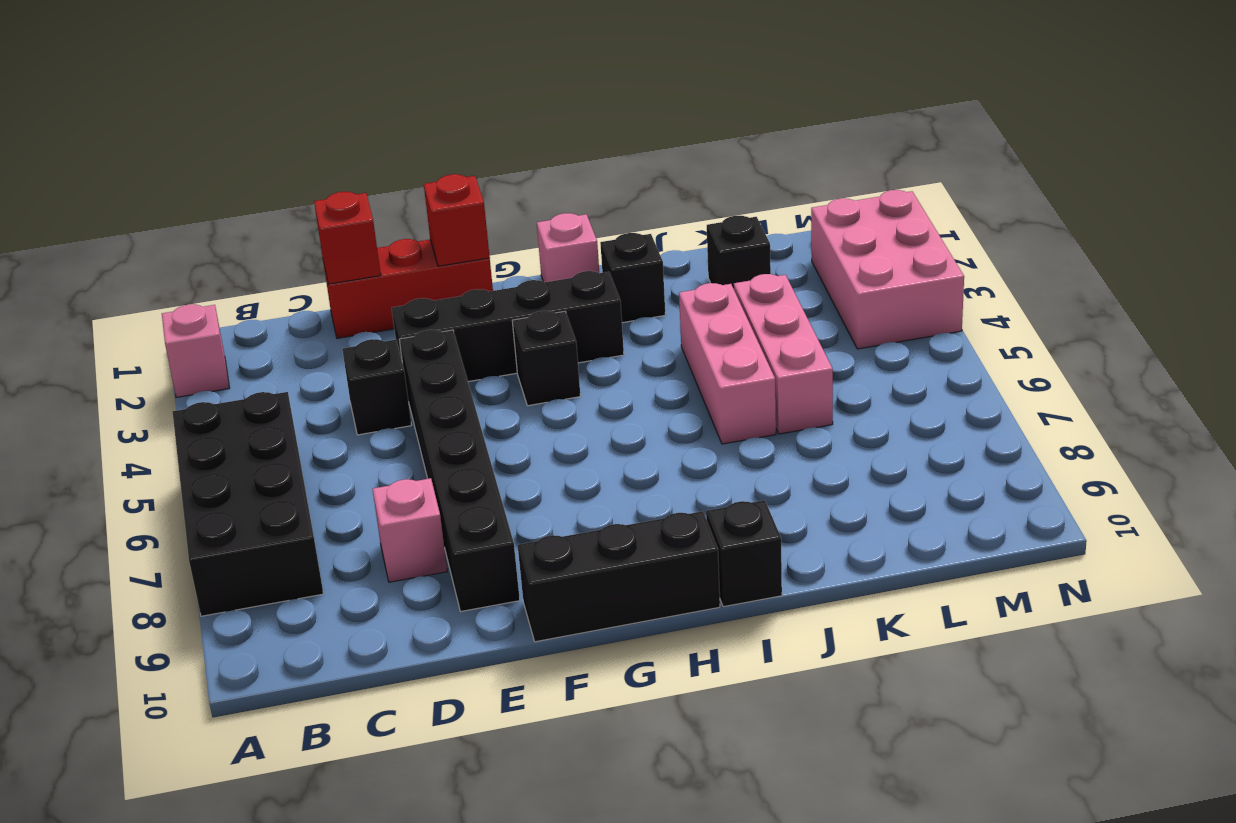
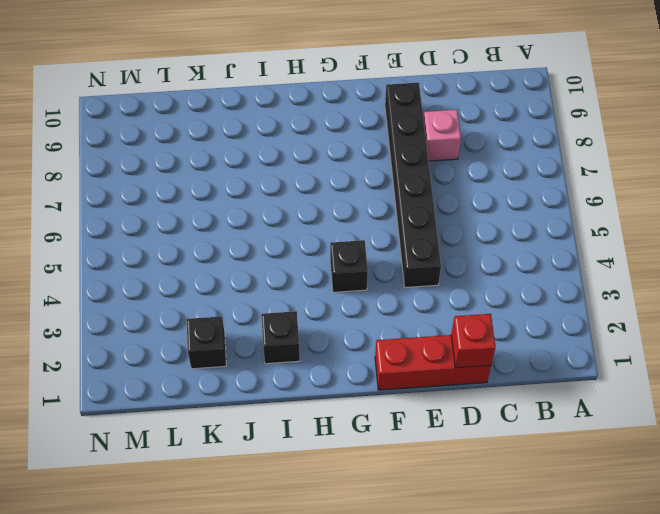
none -> pink brick A2 level 1
none -> black brick A5:B8 level 1
none -> black brick D4 level 1

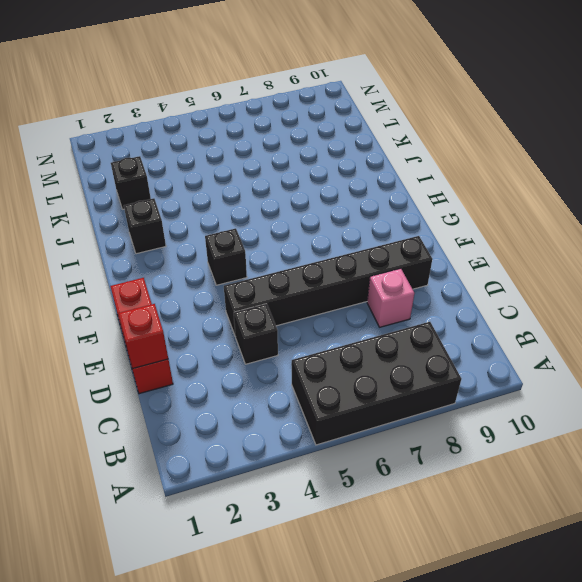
none -> pink brick A2 level 1
none -> black brick E3:H3 level 1
none -> black brick F10:H10 level 1

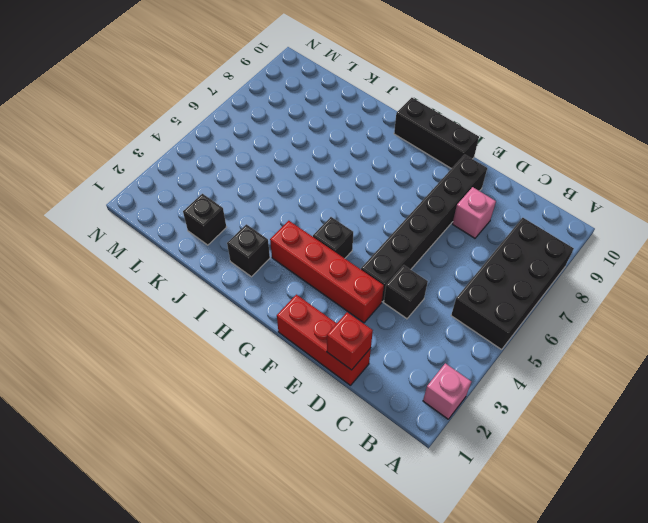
red brick E3:H3 level 1 -> black brick E3:H3 level 1
none -> pink brick H1 level 1
none -> black brick I10 level 1
none -> pink brick J4:J6 level 1

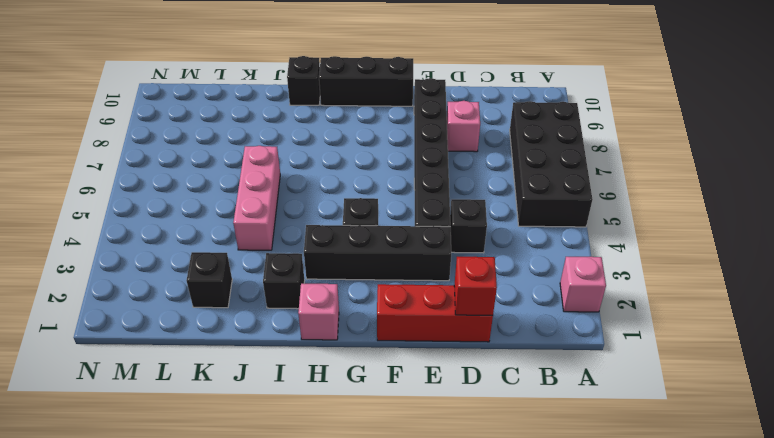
none -> pink brick K4:K6 level 1
none -> pink brick M2:N4 level 1
none -> red brick F1 level 2

